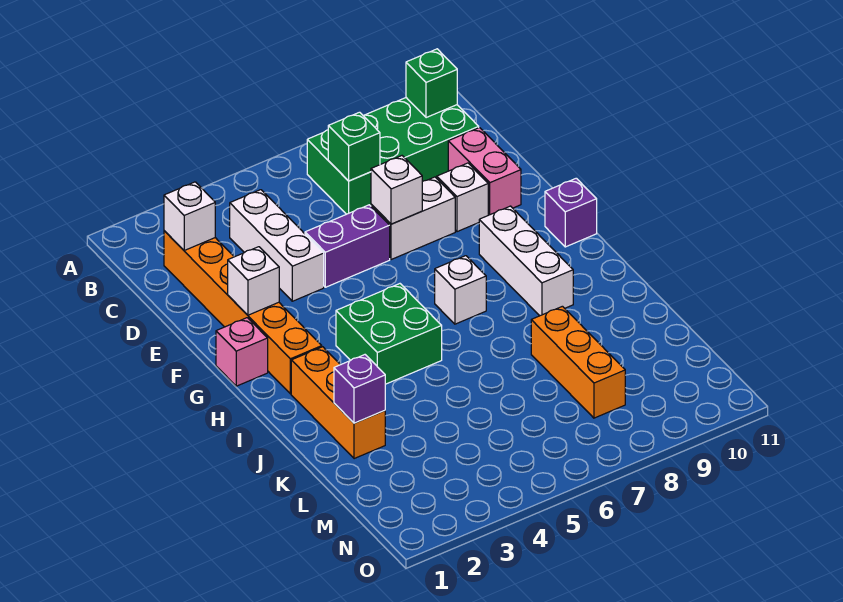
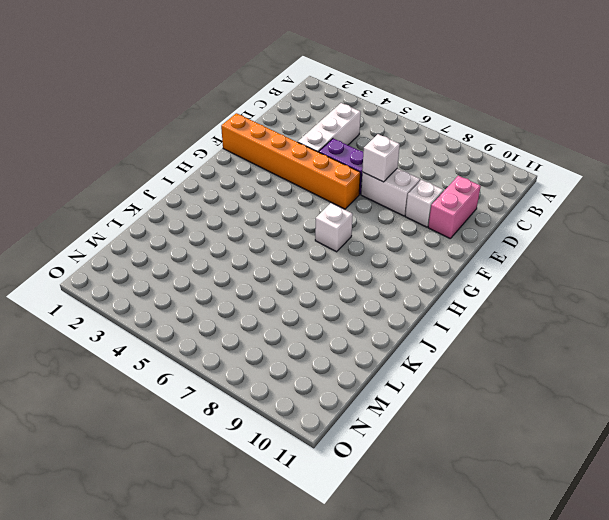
orange brick F1:F6 level 1 -> orange brick C2:H2 level 1
none -> green brick B7:C10 level 1
none -> pink brick G1 level 1
none -> white brick G9:I9 level 1

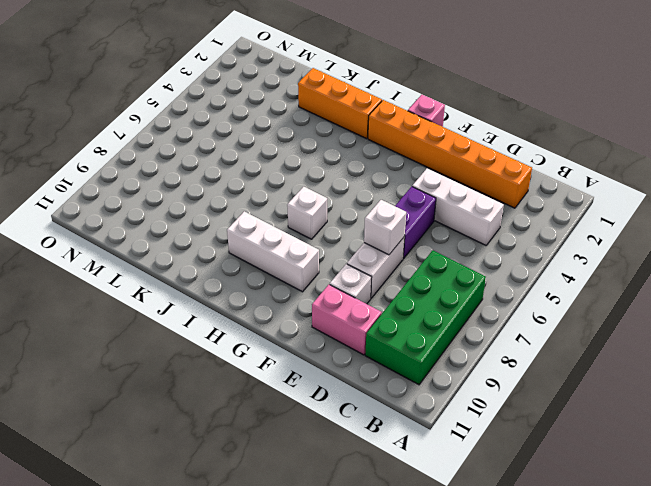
none -> purple brick G11 level 1
none -> green brick H4:I5 level 1
none -> orange brick K8:M8 level 1

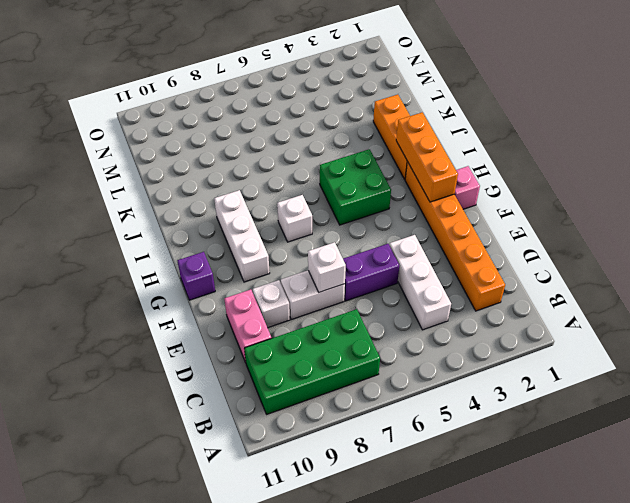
orange brick G2:I2 level 2 -> orange brick K8:M8 level 1
none -> green brick B10 level 2
none -> white brick C2 level 2
none -> green brick C7 level 2

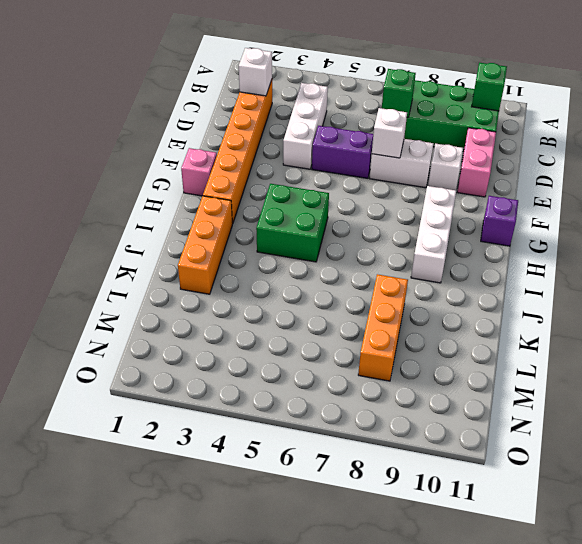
none -> white brick H7 level 1
none -> white brick F2 level 2
none -> purple brick K2 level 2

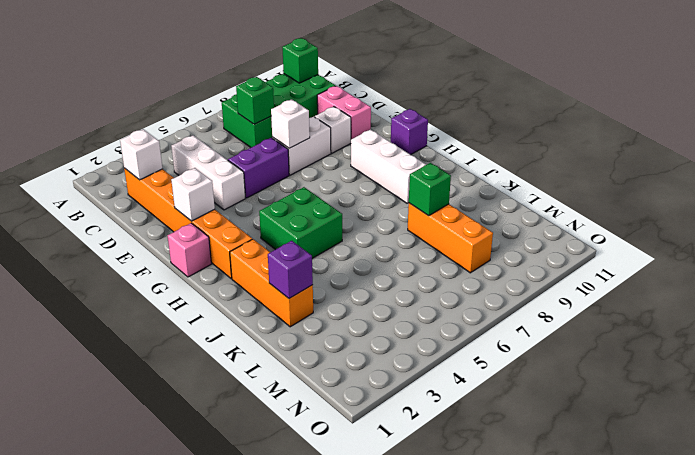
green brick K8 level 2 -> none
none -> white brick H7 level 1

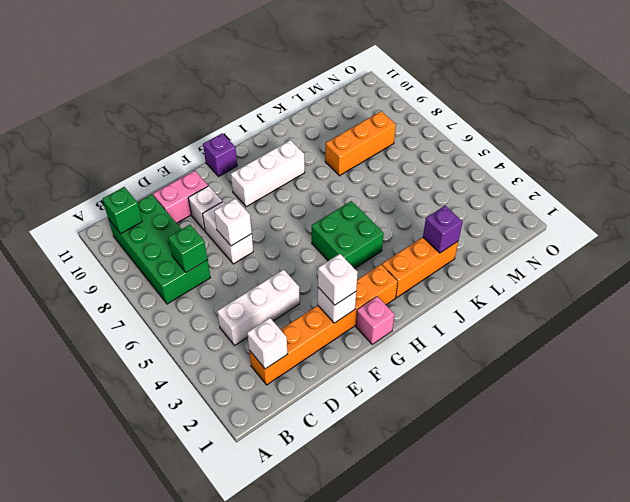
white brick F2 level 3 -> white brick H7 level 1
none -> purple brick E5:E6 level 1

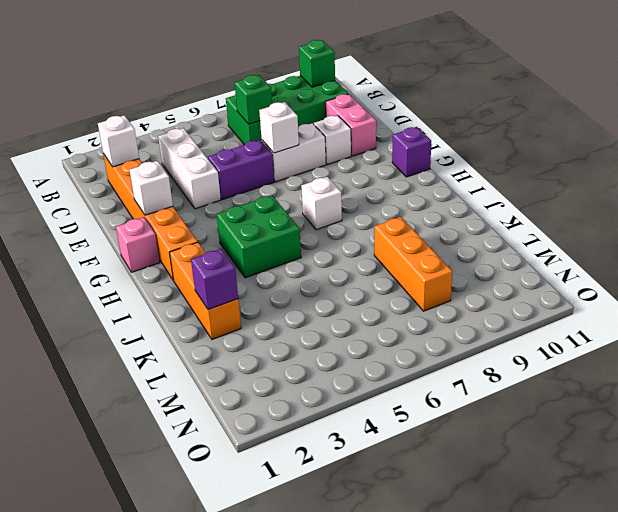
none -> white brick G9:I9 level 1

